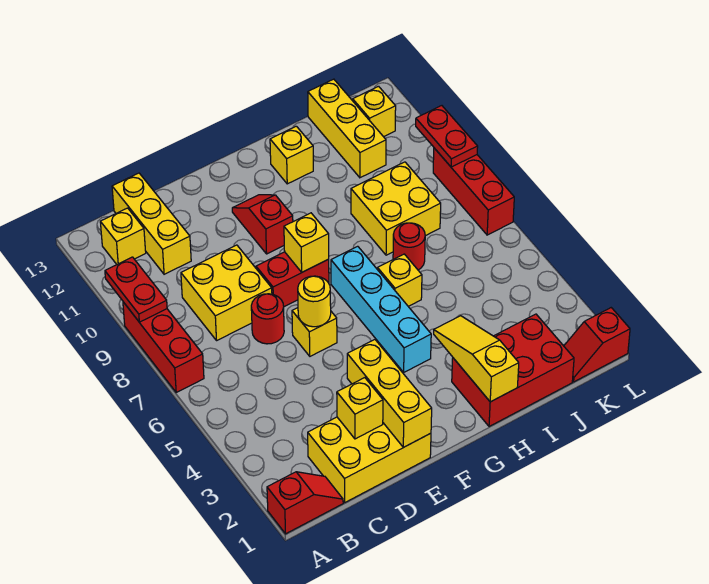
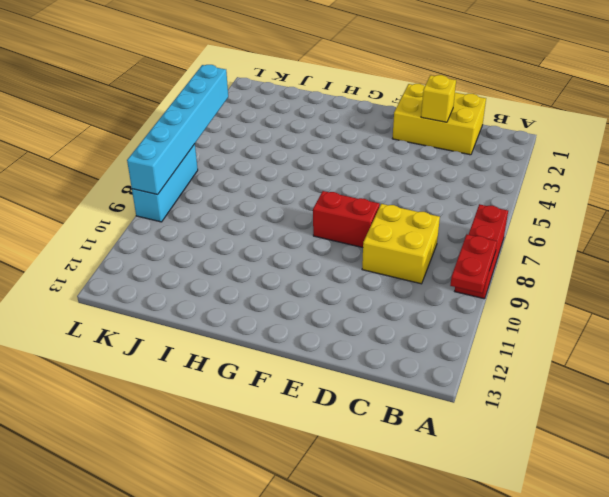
cyan brick L4:L9 level 2 -> red plate L9:L10 level 2
cyan brick L7:L9 level 1 -> red brick L7:L9 level 1
none -> red slope A1:B1 level 1 top A
none -> yellow brick B12 level 1
none -> yellow brick C11:C13 level 1

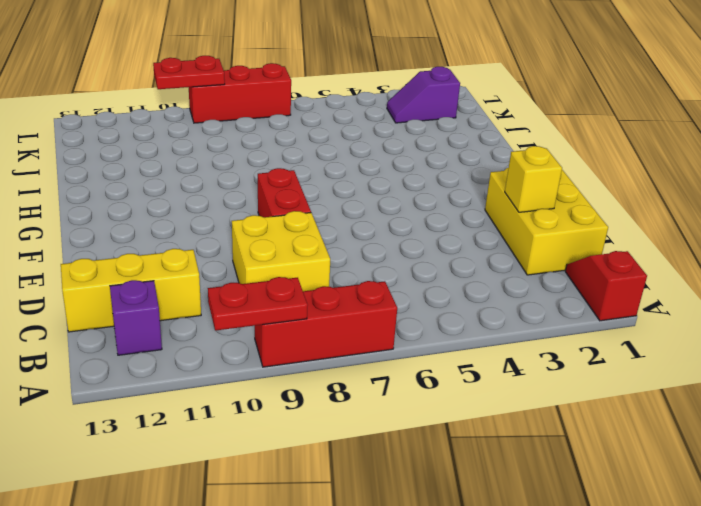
purple brick B12 level 1 -> yellow brick B12 level 1
purple slope K2:K3 level 1 top 2 -> none
none -> red round brick D7 level 1
none -> yellow brick E6 level 1
none -> red slope F10:F11 level 1 top 10

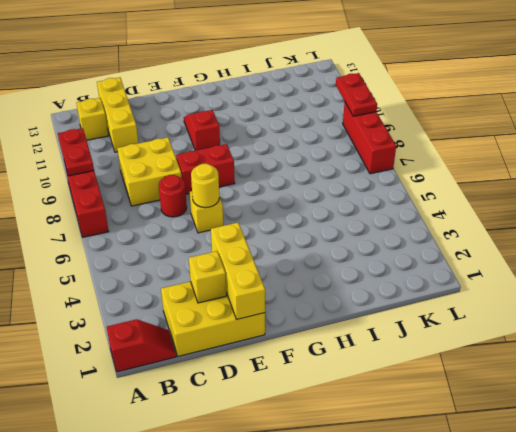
none -> cyan brick G4:G7 level 1
none -> red brick H1:J2 level 1
none -> yellow brick H6 level 1

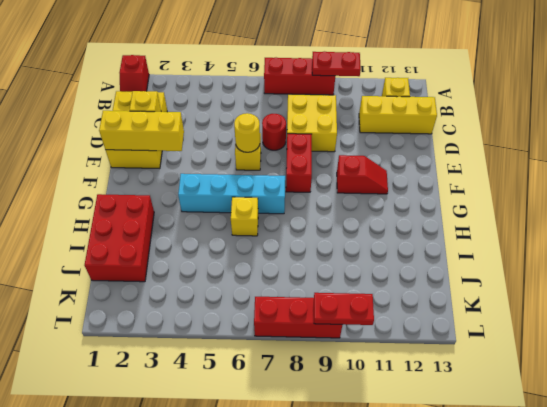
none -> yellow brick H12 level 1
none -> red round brick I7 level 1
none -> yellow brick I8:J9 level 1

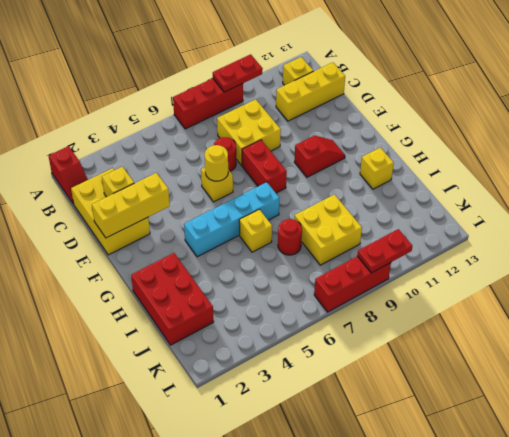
none -> yellow brick J11:J13 level 1
none -> red slope K1:L1 level 1 top L
none -> yellow brick K12 level 1

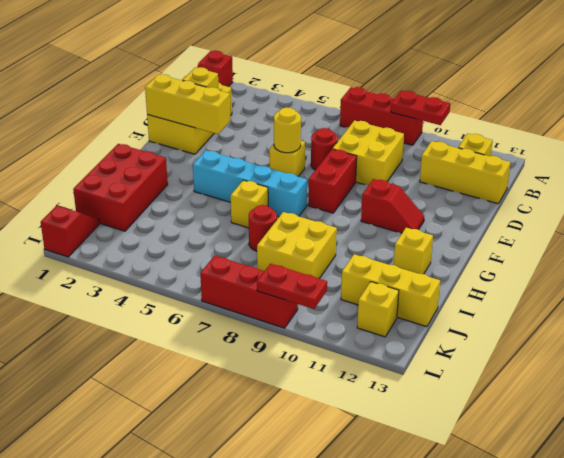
none -> yellow brick F8 level 2
none -> yellow slope H1:H3 level 2 top 1

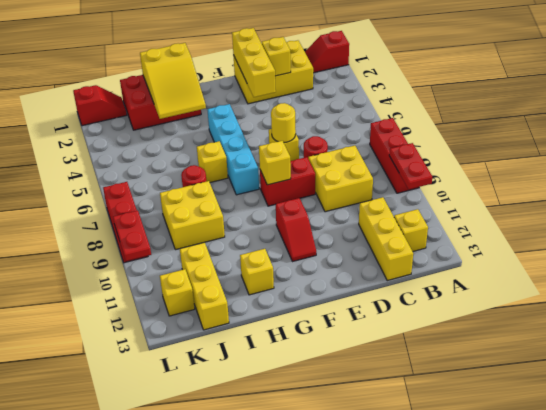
yellow slope H1:I3 level 2 top 1 -> yellow slope H1:H3 level 2 top 1

